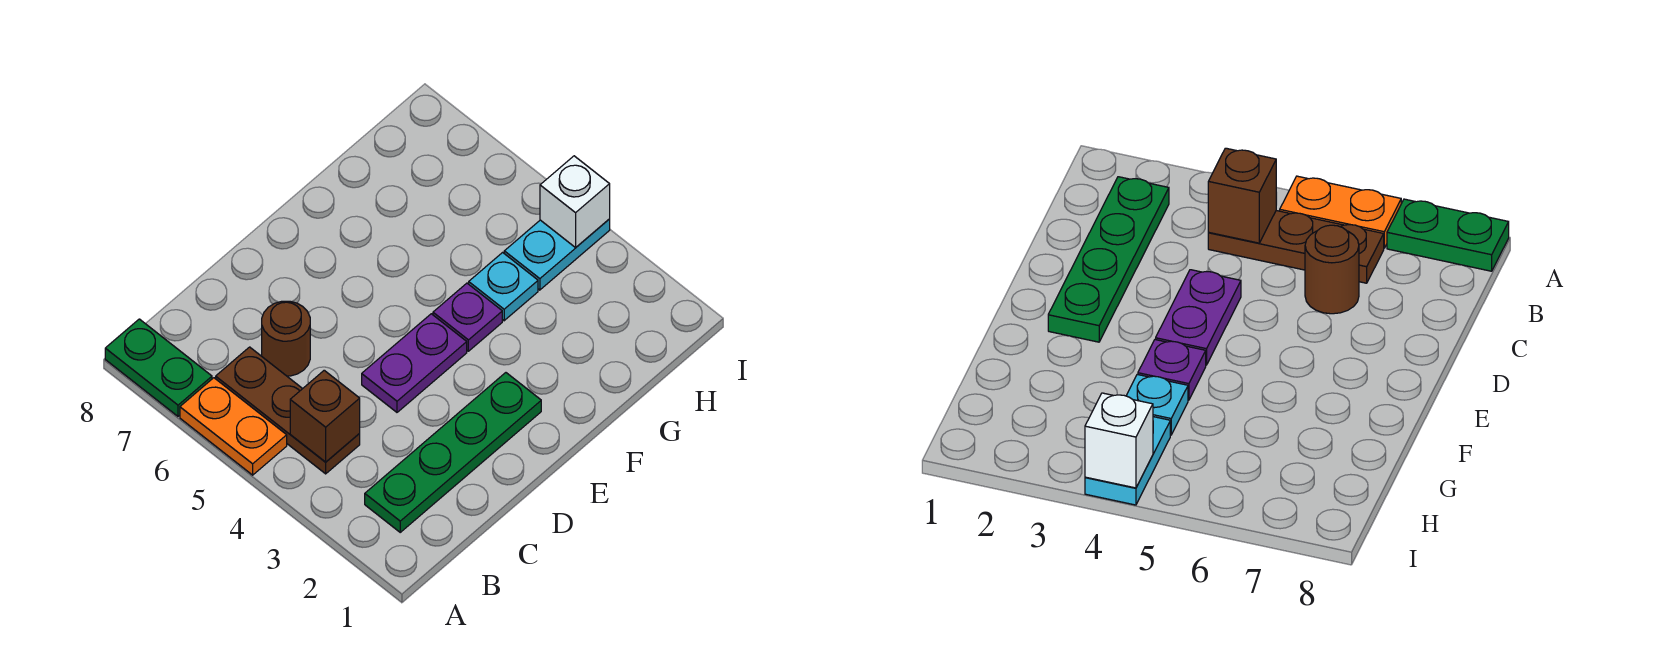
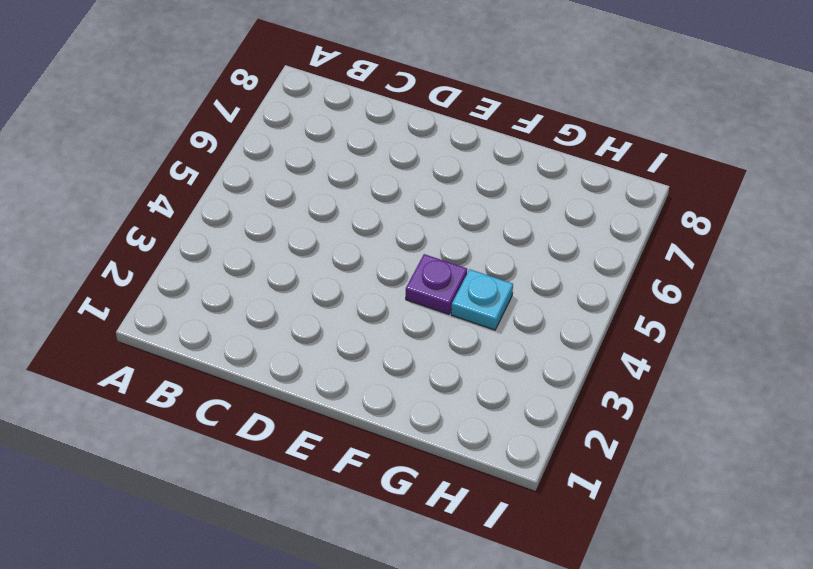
none -> orange plate A5:A6 level 1
none -> green plate A7:A8 level 1

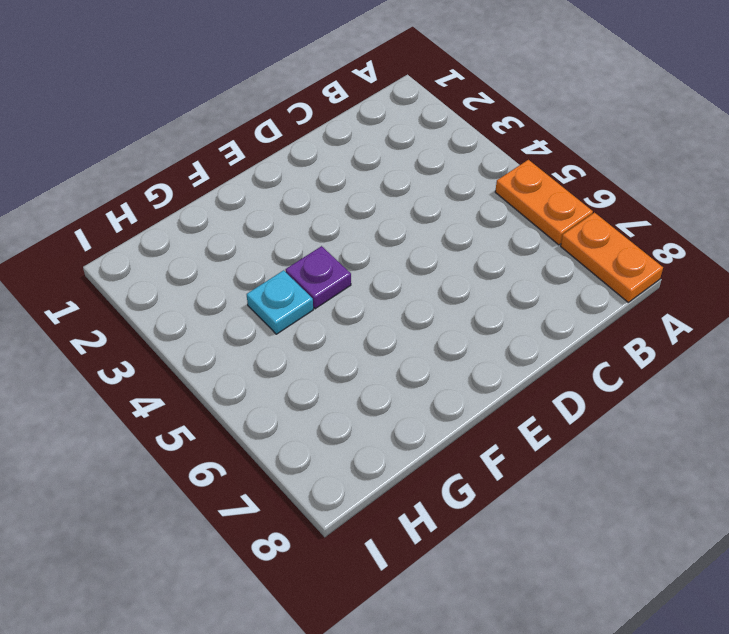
orange plate A7:A8 level 1 -> green plate A7:A8 level 1
none -> green plate B2:E2 level 1
none -> brown plate B4:B6 level 1

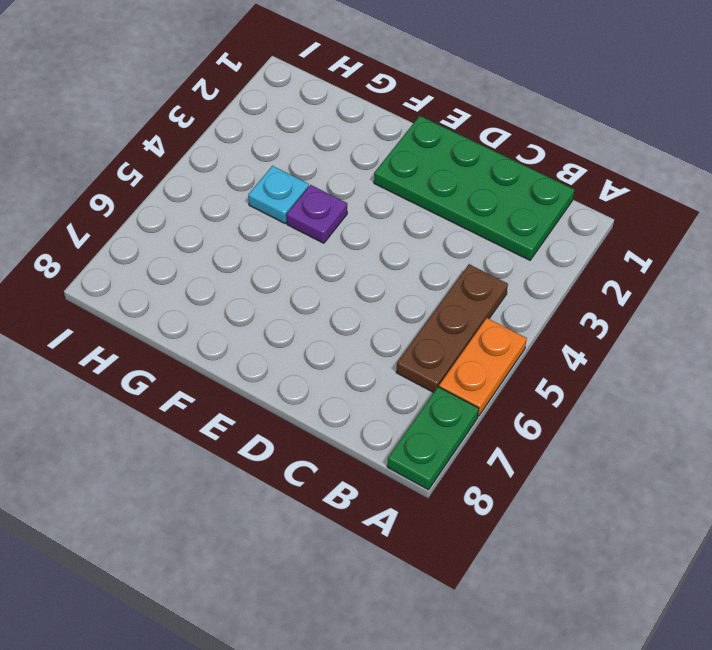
green plate B1:E2 level 1 -> green plate B2:E2 level 1
none -> brown round brick C6 level 1
none -> purple plate D4:E4 level 1

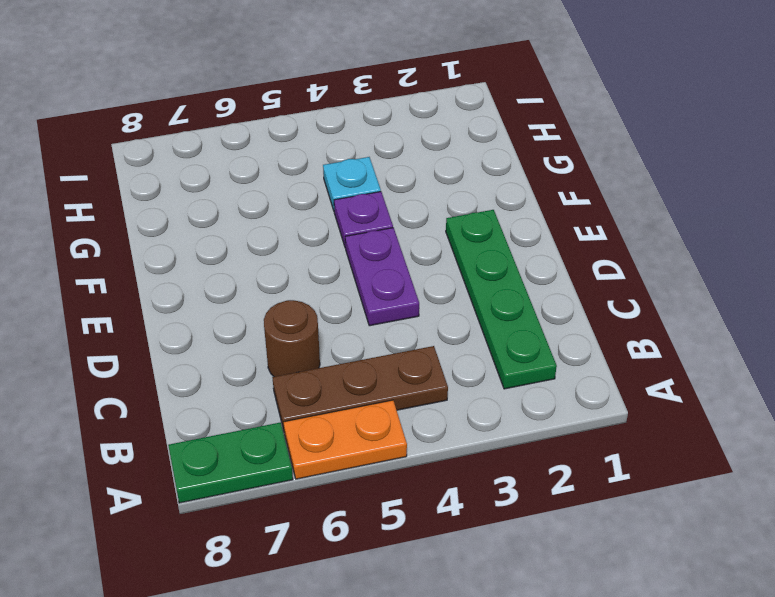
none -> cyan plate H4:I4 level 1
none -> brown brick B4 level 2

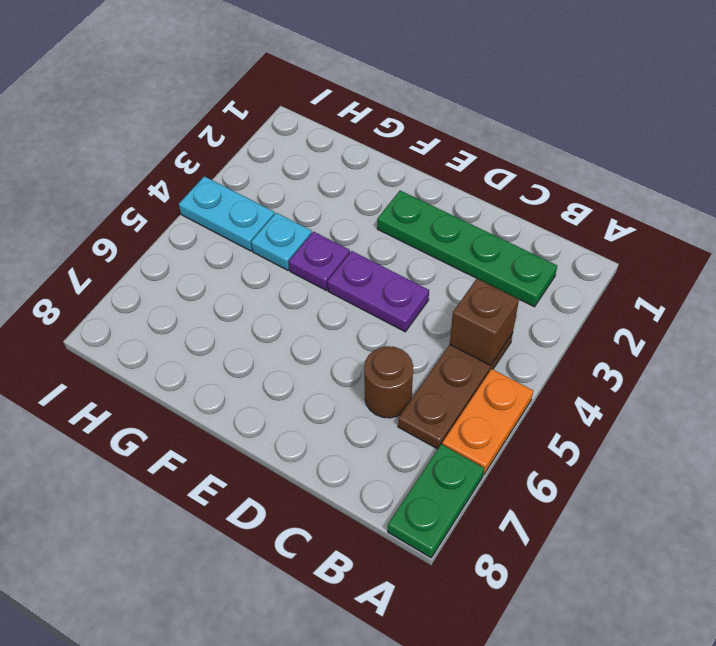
none -> white brick I4 level 2

